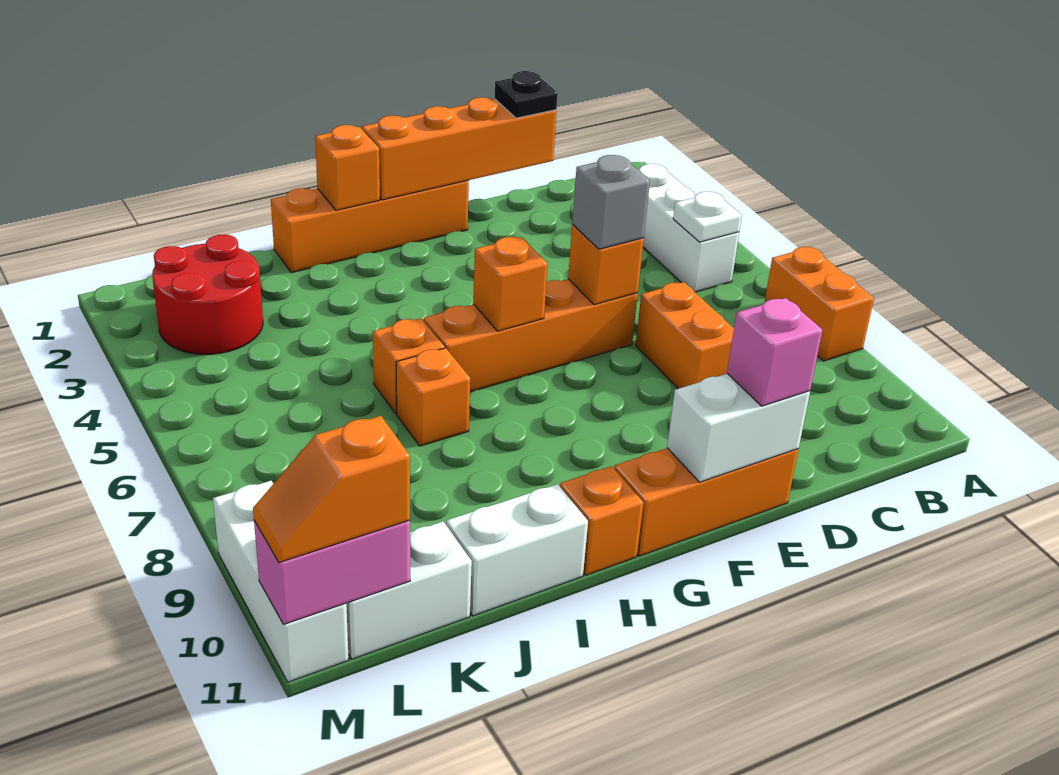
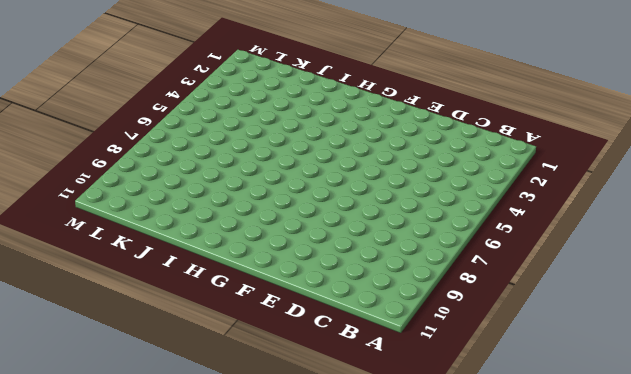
none -> orange brick A7:A8 level 1
none -> white brick B3:B5 level 1
none -> orange brick D7:D8 level 1

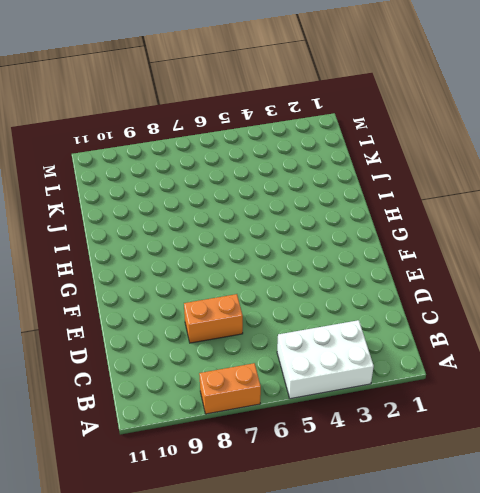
white brick A3:B5 level 1 -> white brick B3:B5 level 1
none -> orange brick E6:H6 level 1
none -> orange brick E11:G11 level 1
none -> orange brick F1:I1 level 1

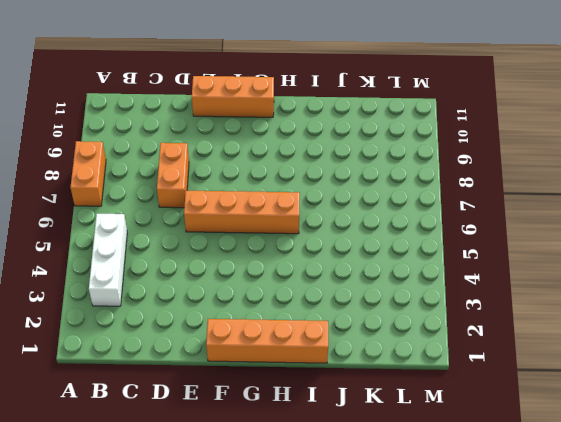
none -> orange brick H11 level 1
none -> orange brick I6 level 1
none -> orange brick I7 level 1

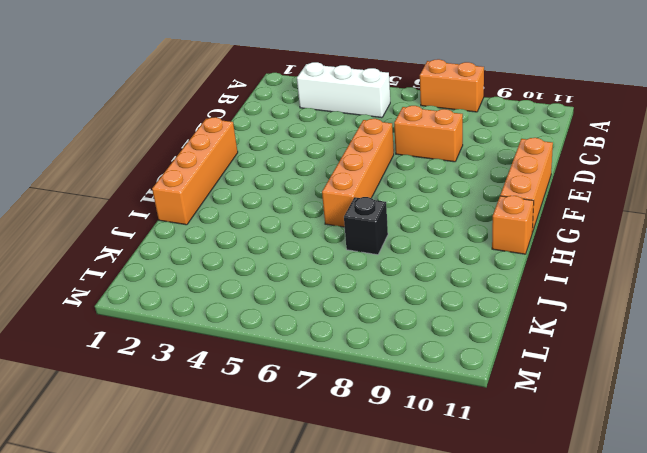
black brick I7 level 1 -> orange brick I7 level 1
none -> orange brick I6 level 1
none -> white brick I11:J11 level 1
none -> red round brick K2:L3 level 1

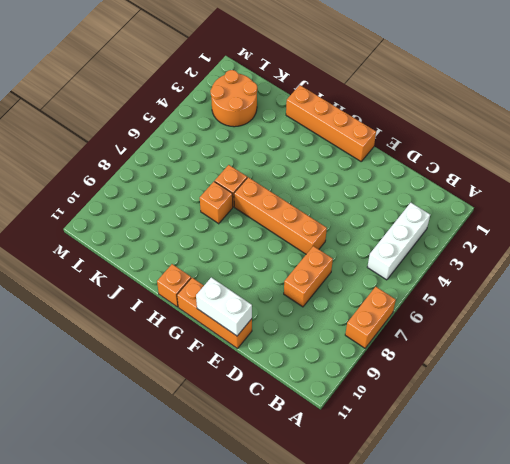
orange round brick K2:L3 level 1 -> red round brick K2:L3 level 1
none -> white brick I11:J11 level 1
none -> white brick K11:L11 level 1
none -> white brick M9:M11 level 1

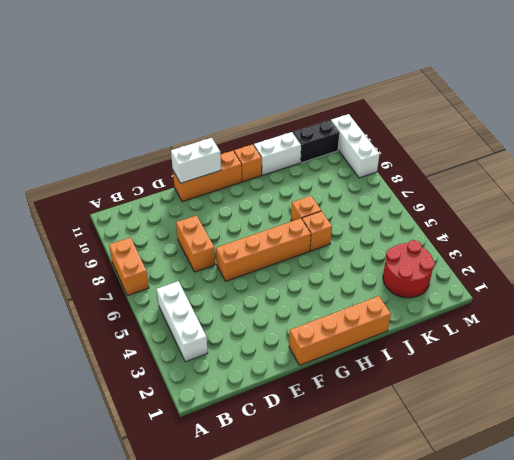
black brick K11:L11 level 1 -> white brick K11:L11 level 1
none -> white plate B5 level 2
none -> orange brick D1:G1 level 2
none -> orange brick E6 level 2

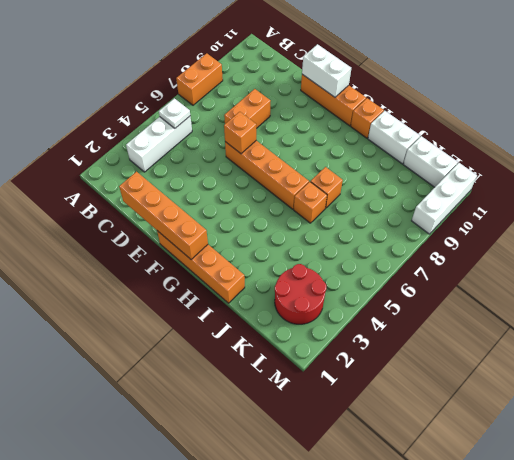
none -> orange brick G6 level 2
none -> orange brick H1 level 2
none -> pink brick L11:M11 level 2

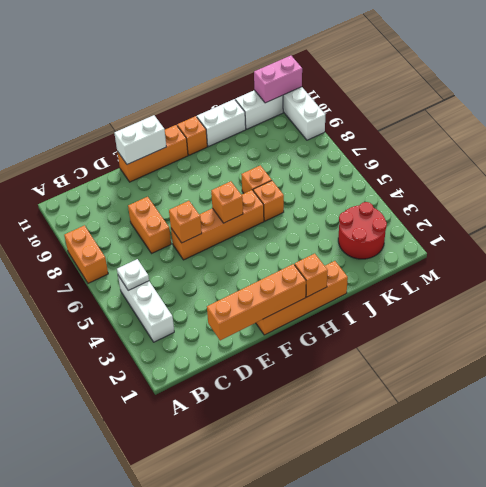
none -> black plate D1 level 3
none -> grey brick E6 level 3
none -> pink brick E11 level 3

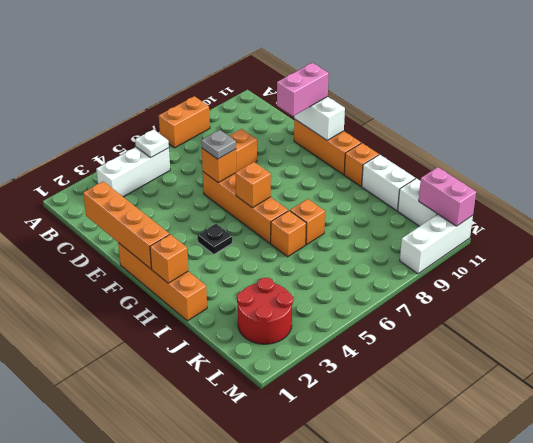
grey plate E6 level 3 -> grey brick E6 level 3
pink brick E10:E11 level 3 -> pink brick E11 level 3
black plate G4 level 1 -> black plate D1 level 3
none -> orange slope L11:M11 level 3 top L

